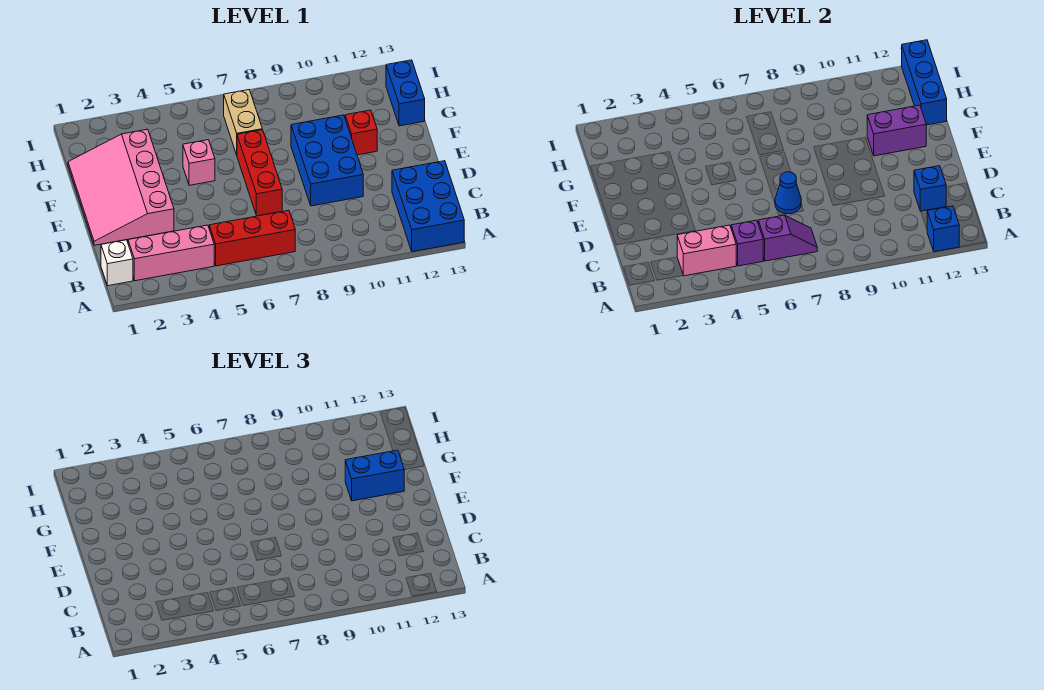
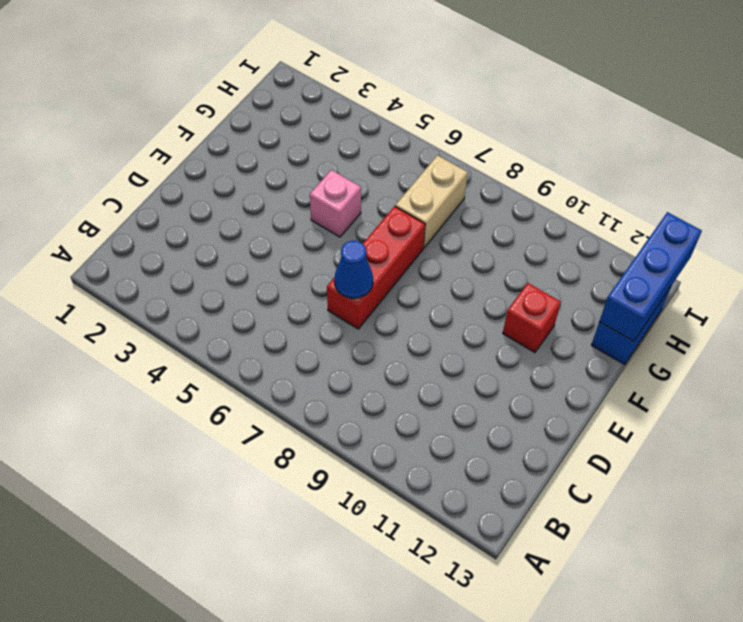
none -> blue brick A12:C13 level 1
none -> white brick B1 level 1
none -> pink brick B2:B4 level 1

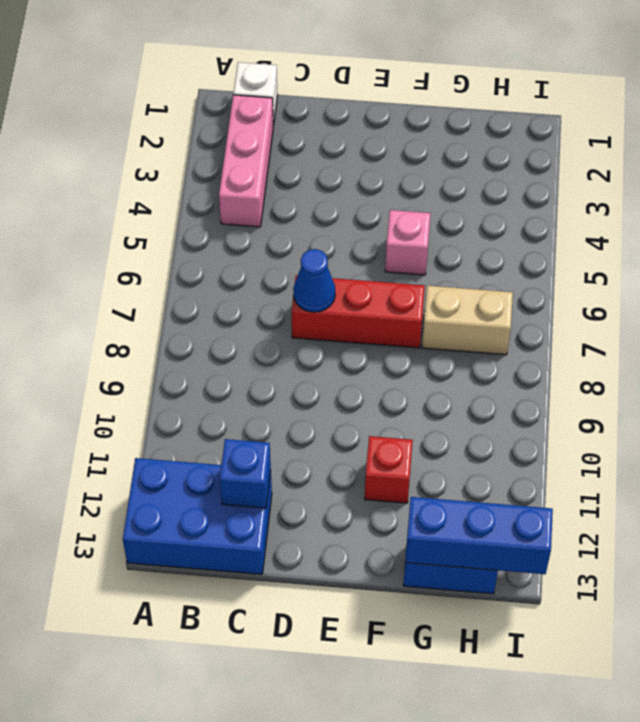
none -> red brick B5:B7 level 1
none -> pink slope D1:G3 level 1 top 3
none -> blue brick D9:F10 level 1

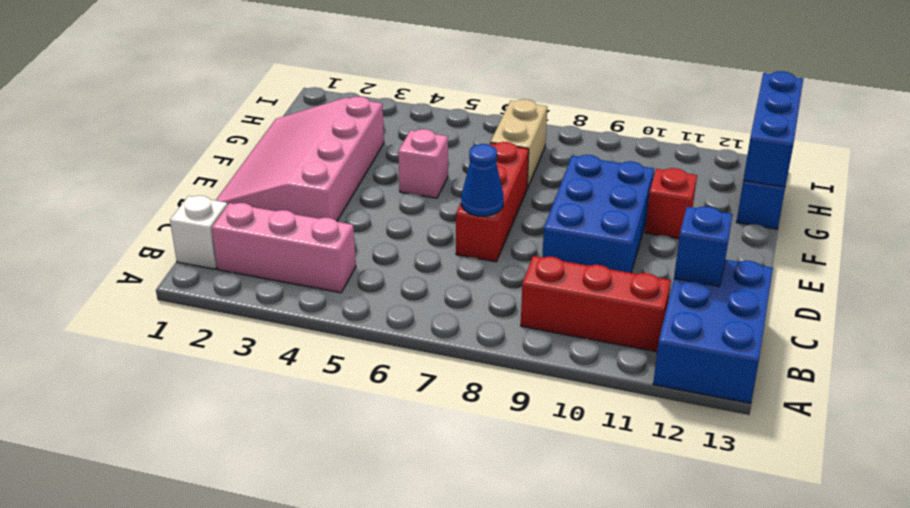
red brick B9:B11 level 1 -> red brick B5:B7 level 1
none -> blue brick A12 level 2
none -> pink brick B3:B4 level 2
none -> purple brick B5 level 2

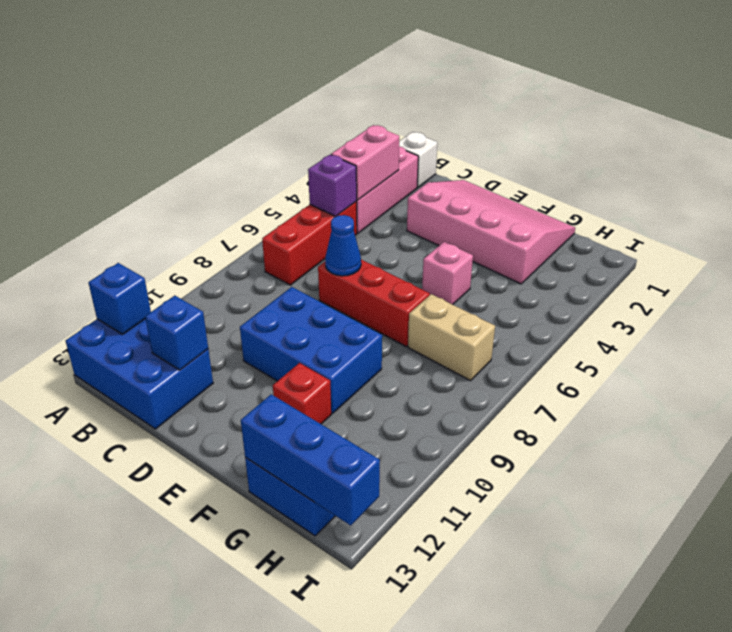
none -> purple slope B6:B7 level 2 top 6
none -> purple brick F11:F12 level 2
none -> blue brick F11:F12 level 3

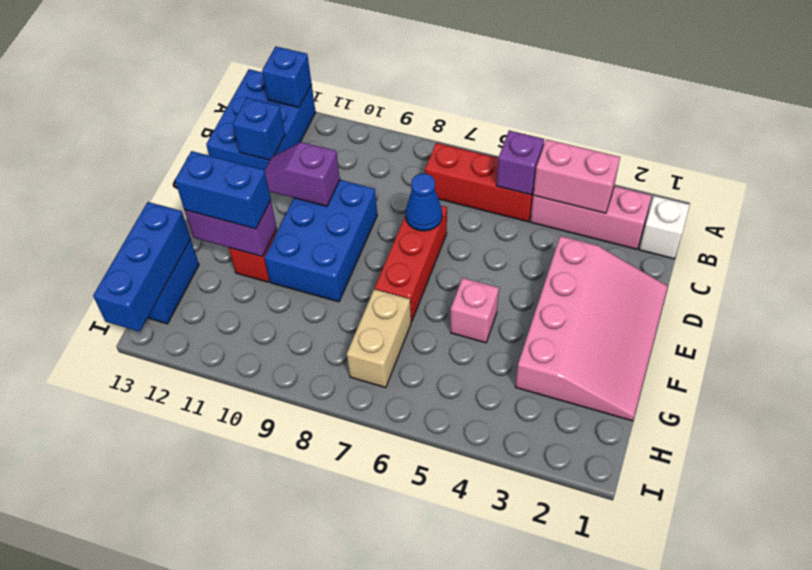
purple slope D10:D11 level 2 top 10 -> purple slope B6:B7 level 2 top 6

